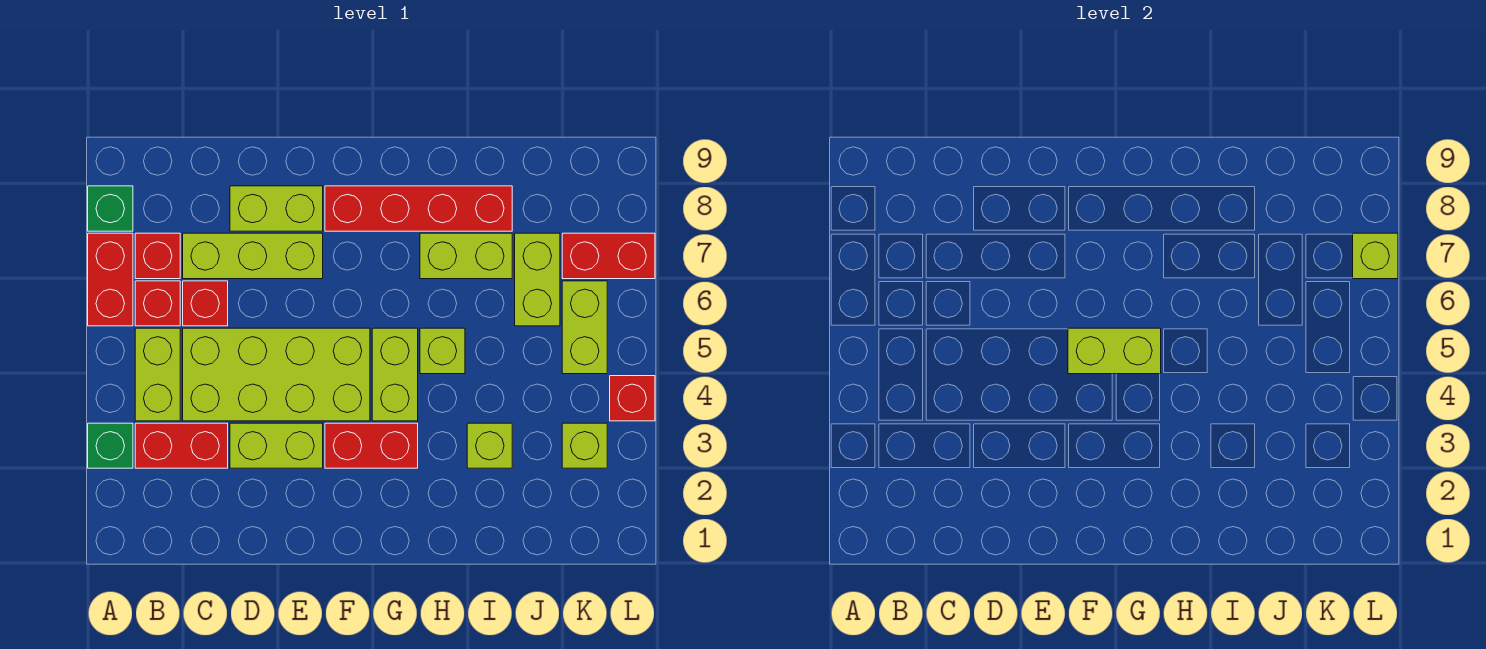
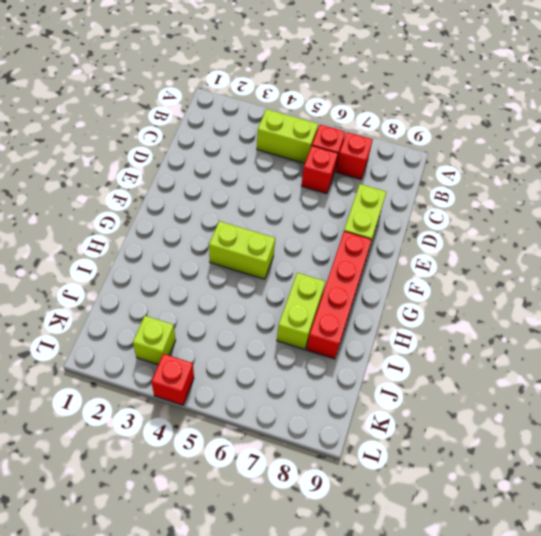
none -> green brick A3 level 1
none -> red brick A6:A7 level 1
none -> green brick A8 level 1

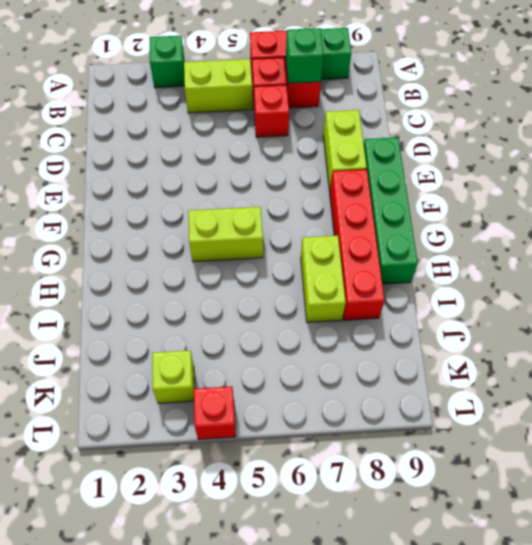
green brick B7 level 2 -> none
green brick E9:H9 level 1 -> none
none -> red brick B3:C3 level 1
none -> lime brick C4:F5 level 1
none -> lime brick C7:E7 level 1

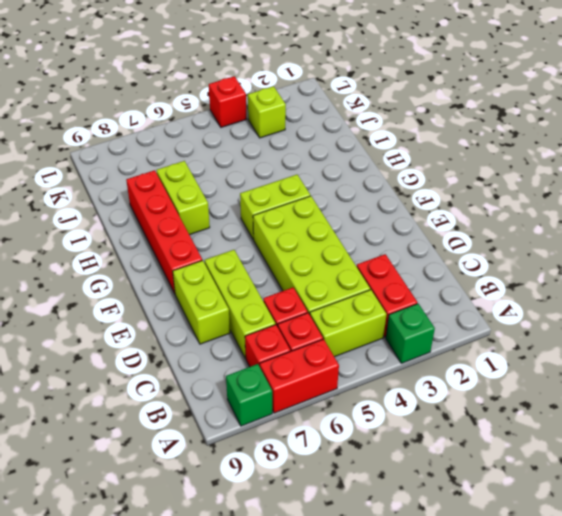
none -> lime brick D3:E3 level 1
none -> red brick F3:G3 level 1
none -> lime brick H5 level 1

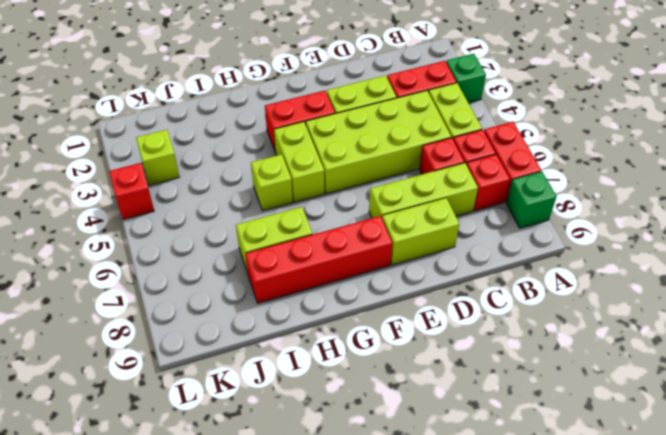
none -> lime brick I3 level 1
none -> lime brick J6:J7 level 1
none -> lime brick K5:K6 level 1

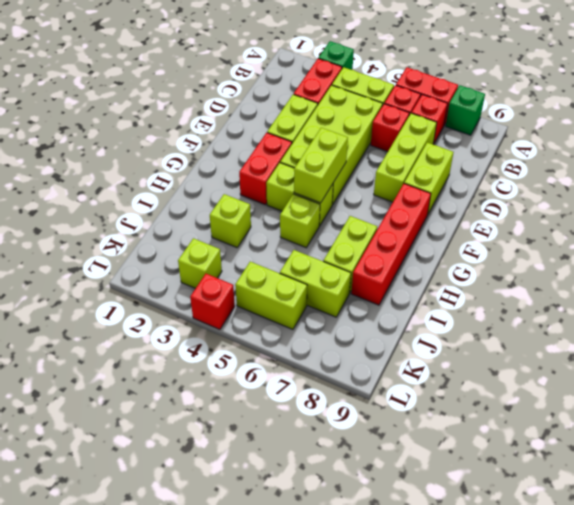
none -> red brick K7:L7 level 1
none -> lime brick L7 level 2

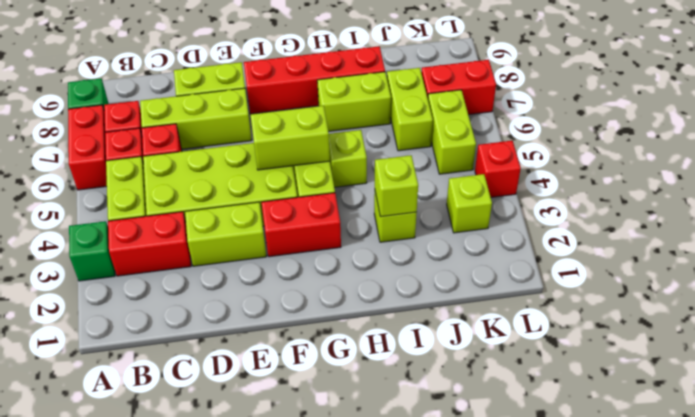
lime brick I3 level 2 -> lime brick L7 level 2

